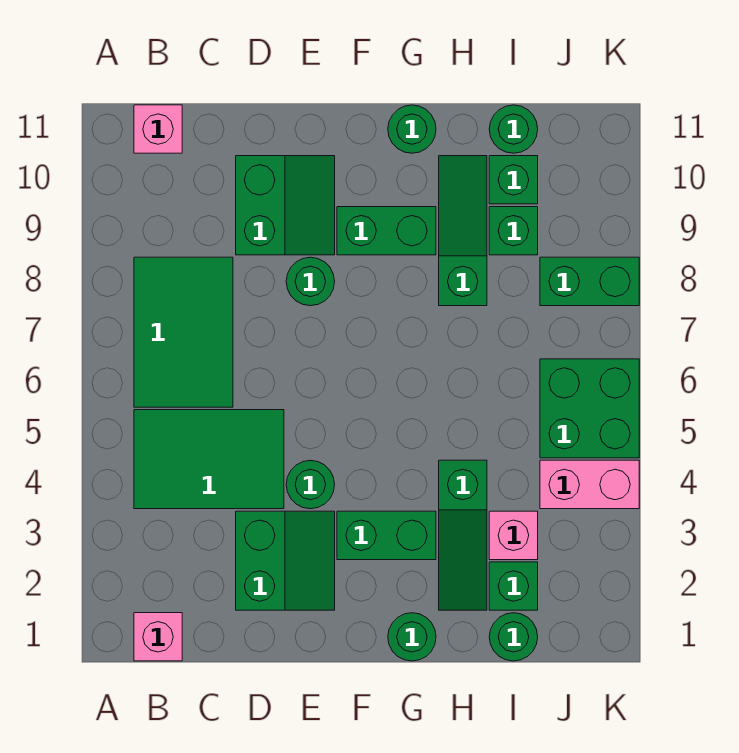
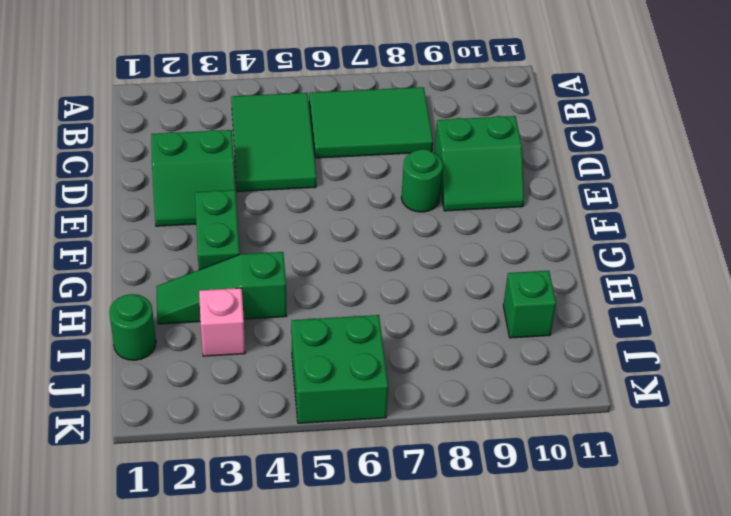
none -> pink brick B1 level 1
none -> pink brick B11 level 1
none -> green round brick E4 level 1

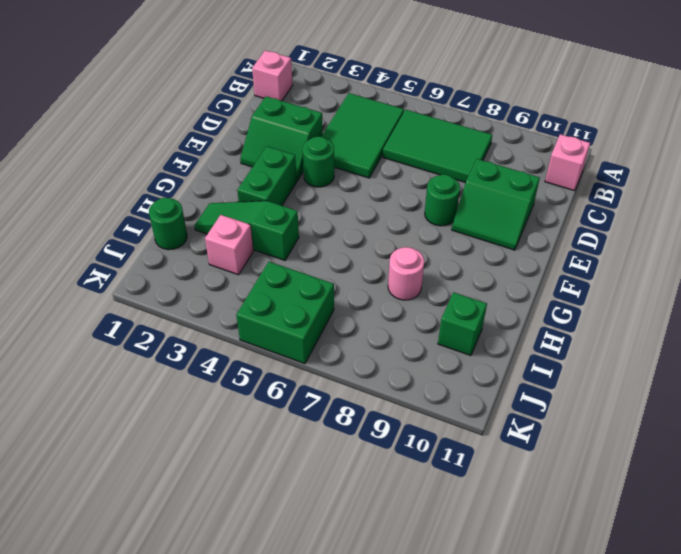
pink round brick H8 level 1 -> green slope H8:H10 level 1 top 8
none -> green brick F9:G9 level 1
none -> green round brick G1 level 1
none -> green round brick G11 level 1

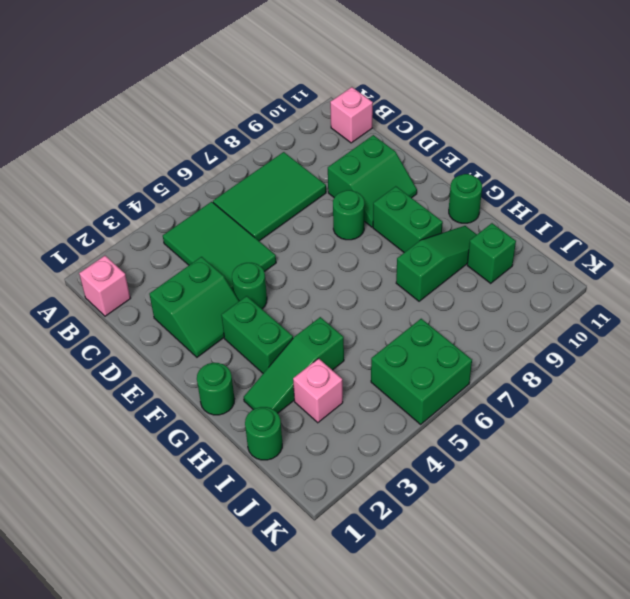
none -> green brick I2 level 1
none -> green brick I9 level 1
none -> green round brick I11 level 1

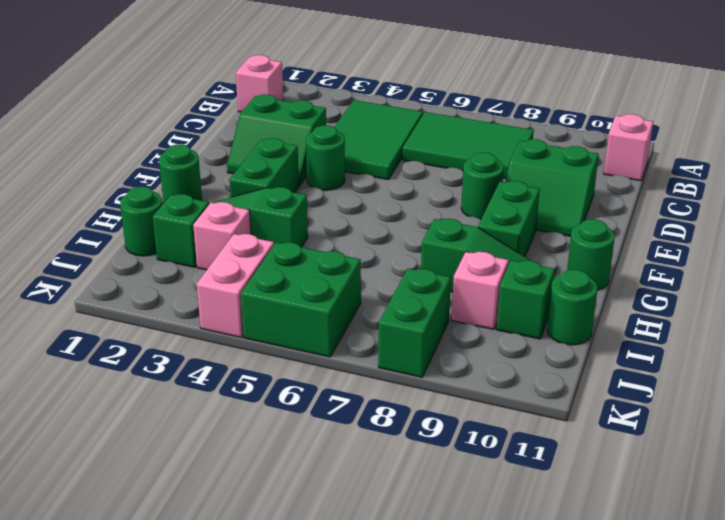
pink brick I9 level 1 -> green brick I9 level 1

